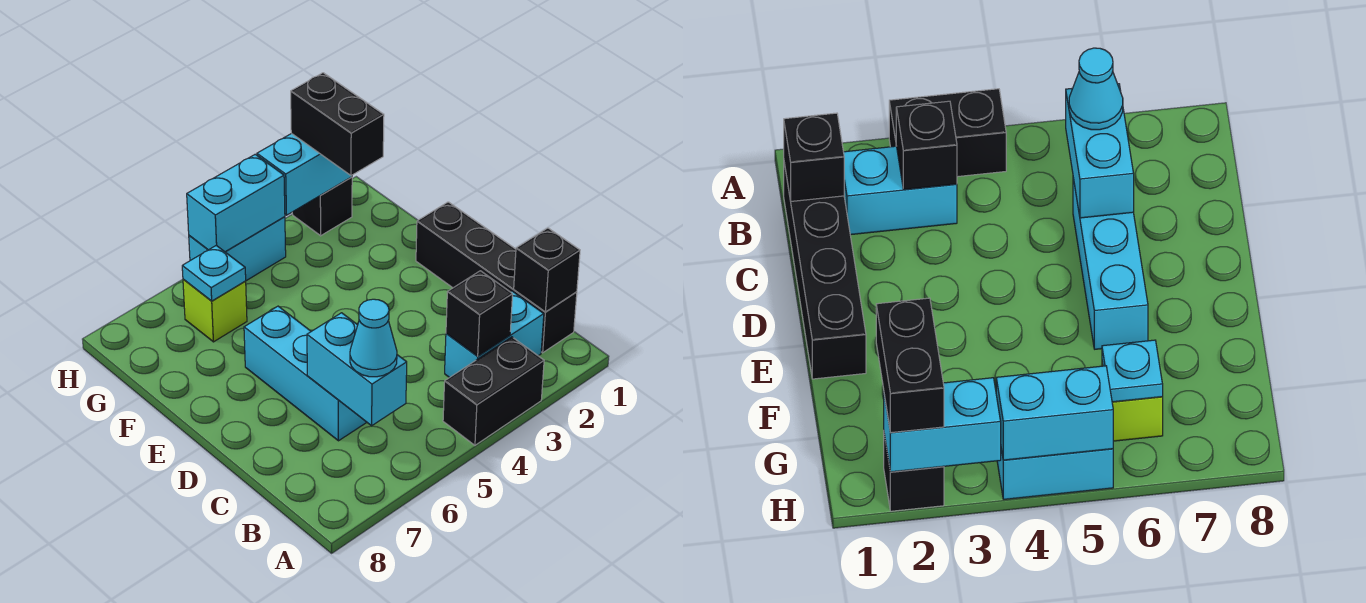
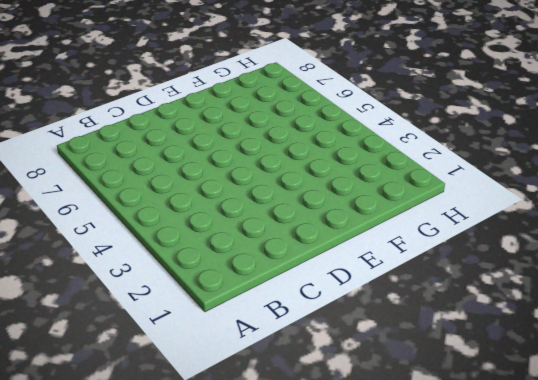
none -> black brick A3:A4 level 1
none -> black brick B1:E1 level 1
none -> cyan brick B2:B3 level 1

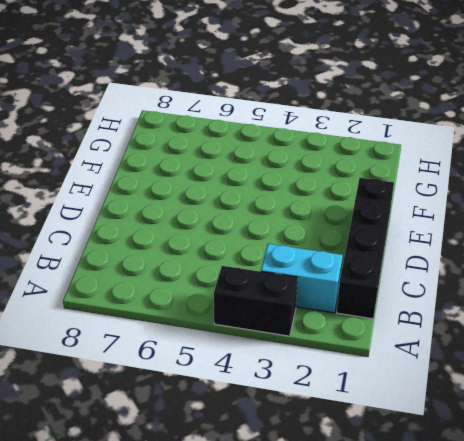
none -> cyan brick C6:E6 level 1
none -> lime brick G6 level 1
none -> black brick H2 level 1

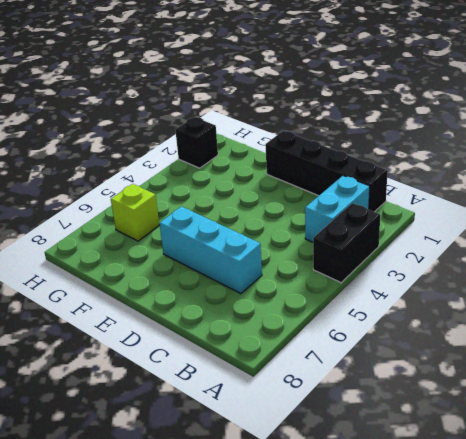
none -> cyan brick H4:H5 level 1
none -> black brick B1 level 2
none -> black brick B3 level 2

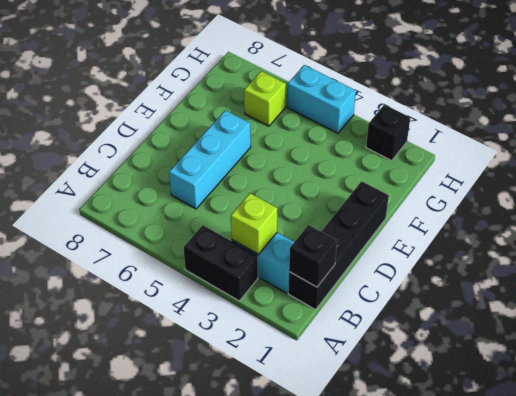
lime brick B3 level 2 -> black brick B3 level 2
none -> cyan brick B6:C6 level 2
none -> cyan plate G6 level 2
none -> cyan brick H2:H3 level 2

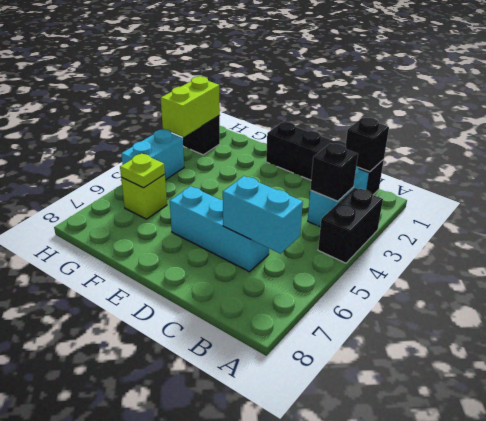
lime plate G6 level 2 -> cyan plate G6 level 2
lime brick H2:H3 level 2 -> cyan brick H2:H3 level 2
none -> cyan brick H4:H5 level 2
none -> cyan cone B6 level 3
none -> black brick G2:H2 level 3

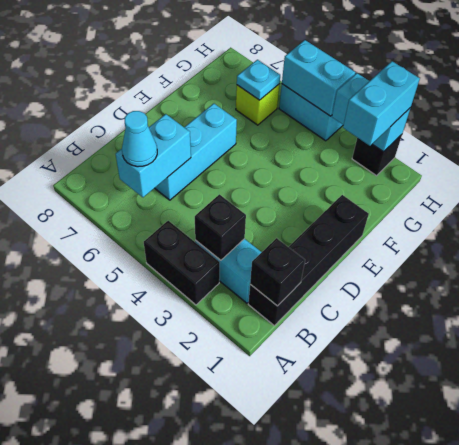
cyan brick G2:H2 level 3 -> black brick G2:H2 level 3

